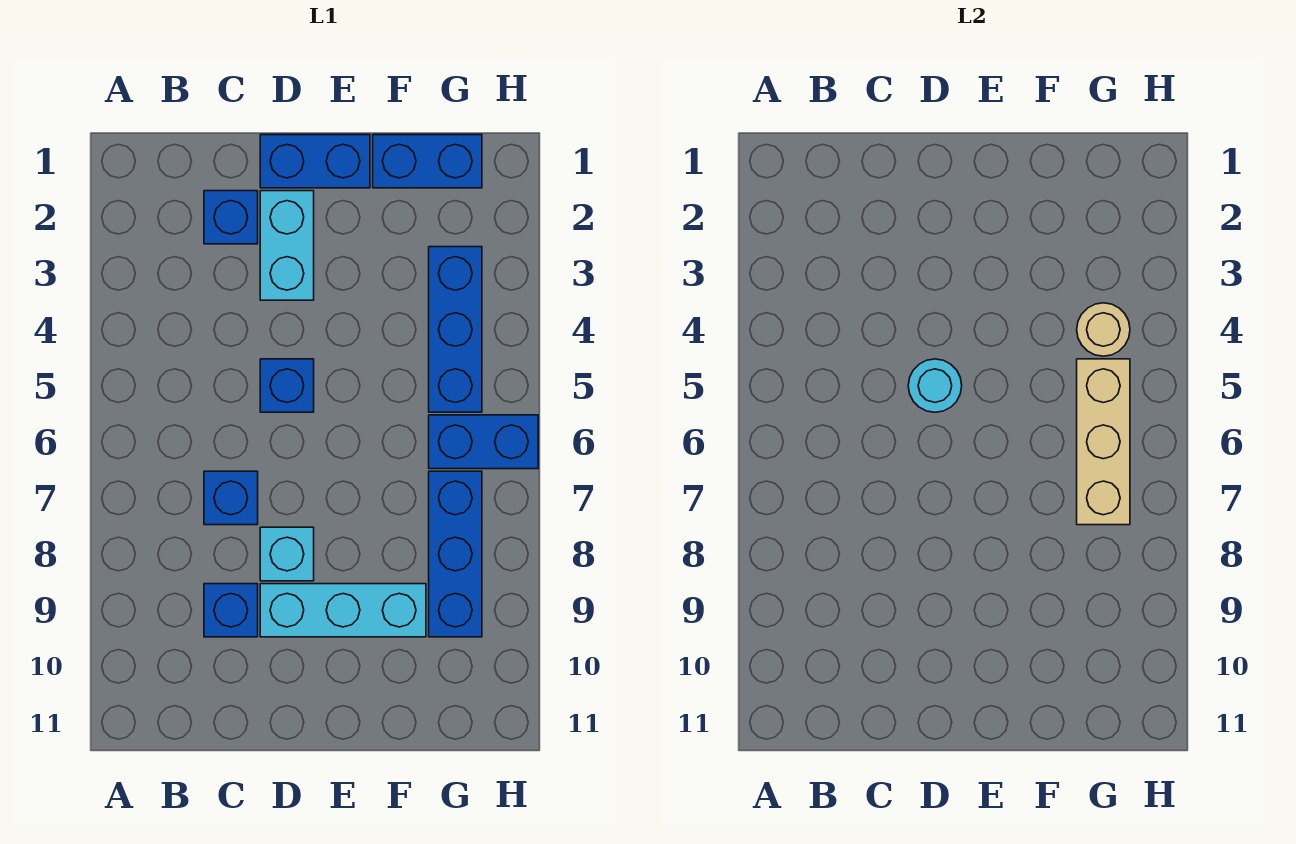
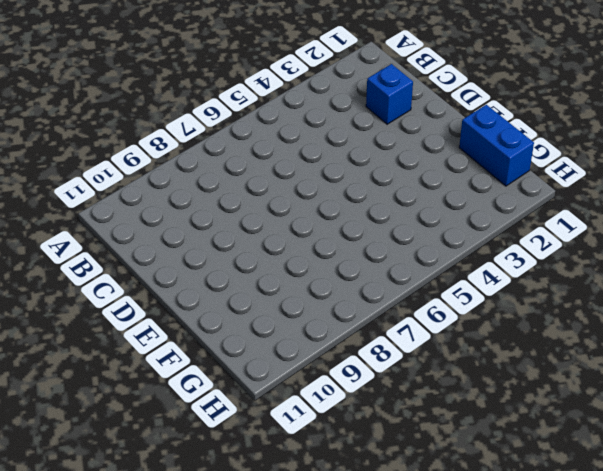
none -> blue brick C7 level 1
none -> blue brick C9 level 1
none -> blue brick D1:E1 level 1

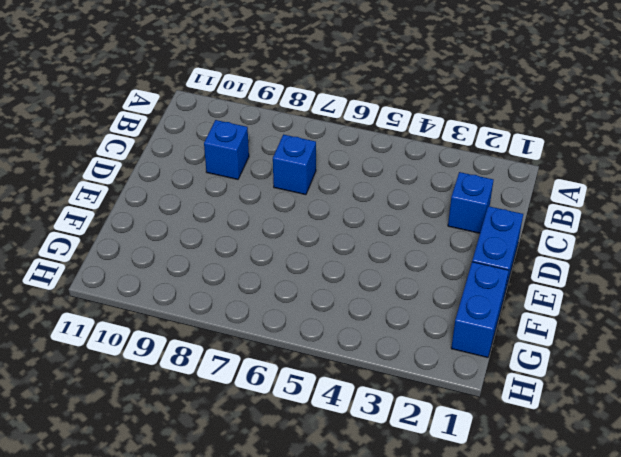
none -> cyan brick D2:D3 level 1
none -> blue brick D5 level 1
none -> cyan brick D8 level 1

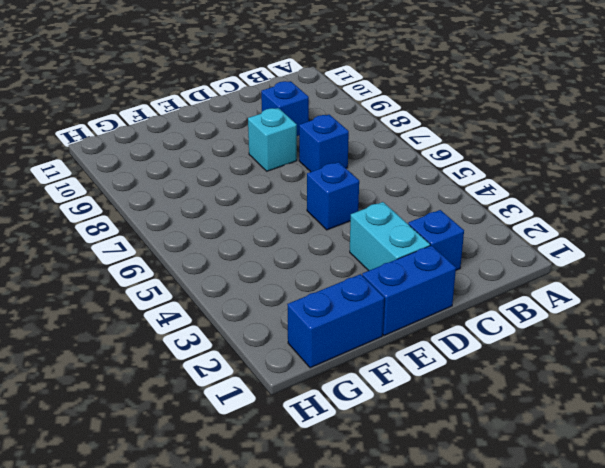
none -> cyan brick D9:F9 level 1
none -> blue brick G3:G5 level 1
none -> blue brick G6:H6 level 1

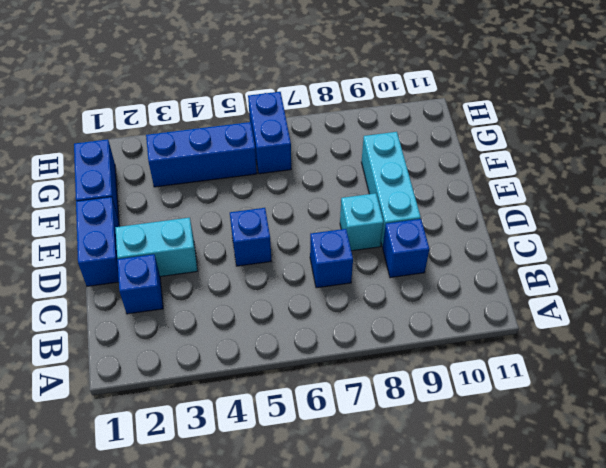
none -> blue brick G7:G9 level 1
none -> cyan round brick D5 level 2
none -> tan round brick G4 level 2

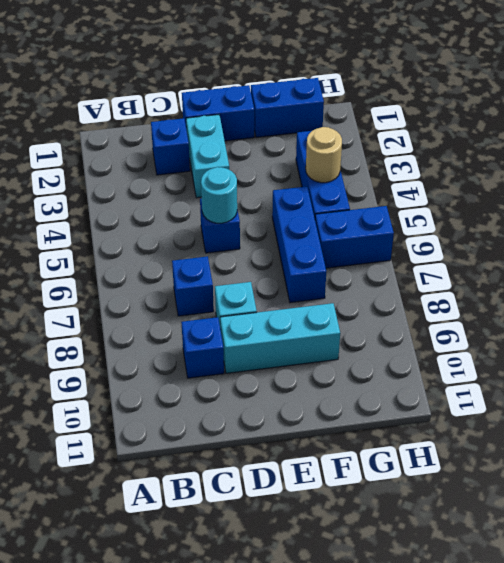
blue brick F5:F7 level 1 -> blue brick G7:G9 level 1
none -> tan brick G5:G7 level 2

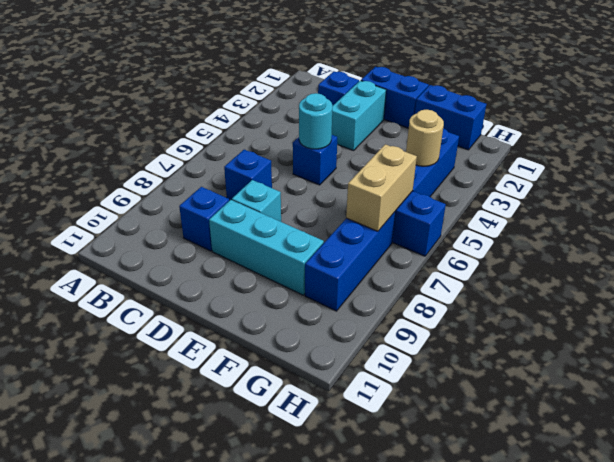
tan brick G6:G7 level 2 -> tan brick G5:G7 level 2

